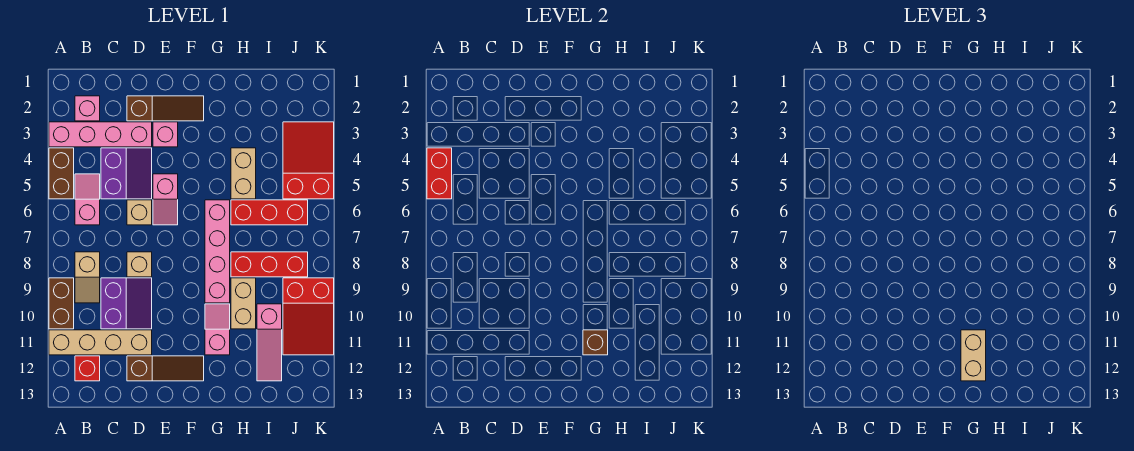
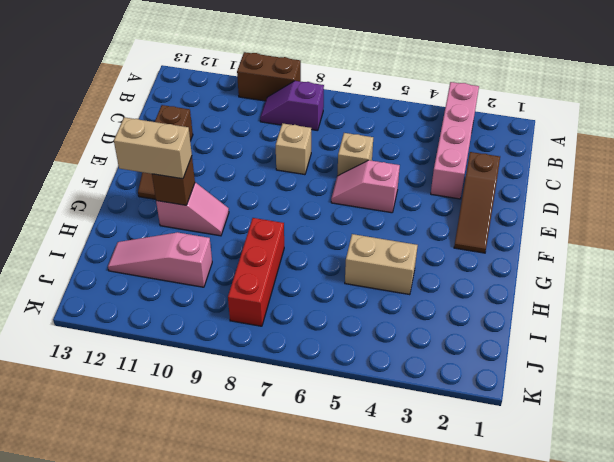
purple slope B8:B9 level 1 top 8 -> tan slope B8:B9 level 1 top 8
none -> brown brick A4:A5 level 1
none -> tan brick A11:D11 level 1
none -> pink brick B2 level 1

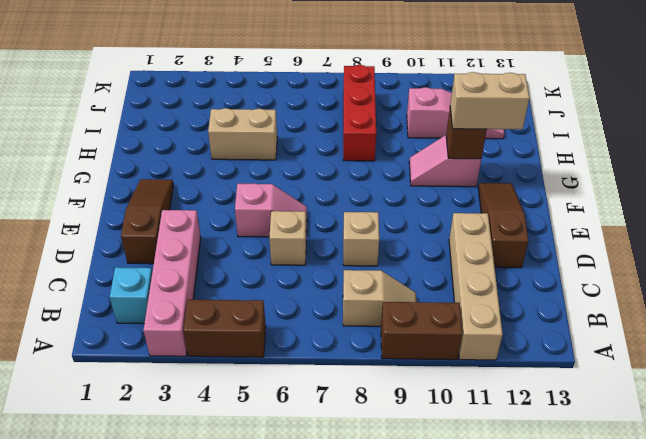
cyan brick B2 level 1 -> pink brick B2 level 1
none -> pink slope B5:B6 level 1 top 6
none -> red brick B12 level 1
none -> purple slope C4:D5 level 1 top C

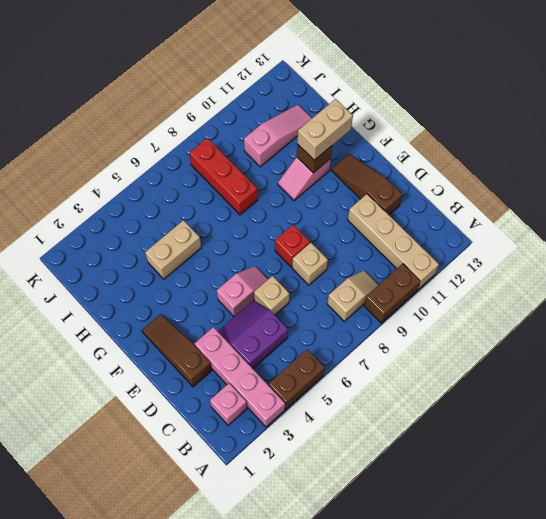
red brick E8 level 1 -> red brick B12 level 1
none -> pink slope B5:B6 level 1 top 6
none -> purple slope C9:D10 level 1 top C
none -> pink brick E3 level 1

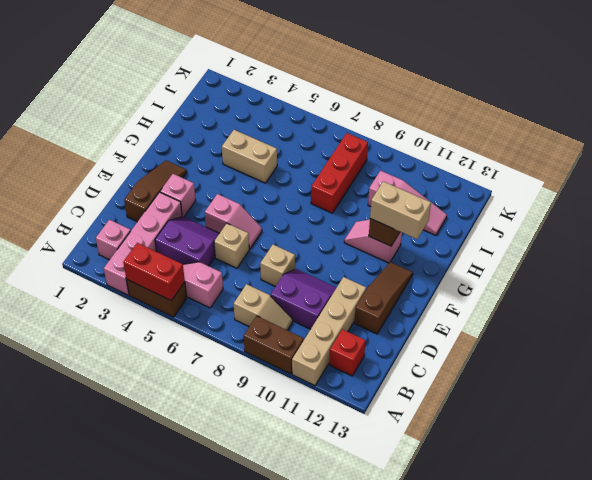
none -> pink brick G6:G9 level 1
none -> red brick H6:J6 level 1
none -> tan brick H9:H10 level 1

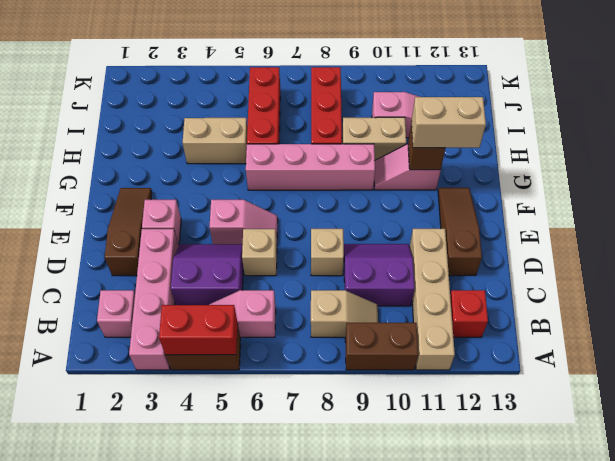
none -> red slope J3:K5 level 1 top 5
none -> red slope J9:K11 level 1 top 9

